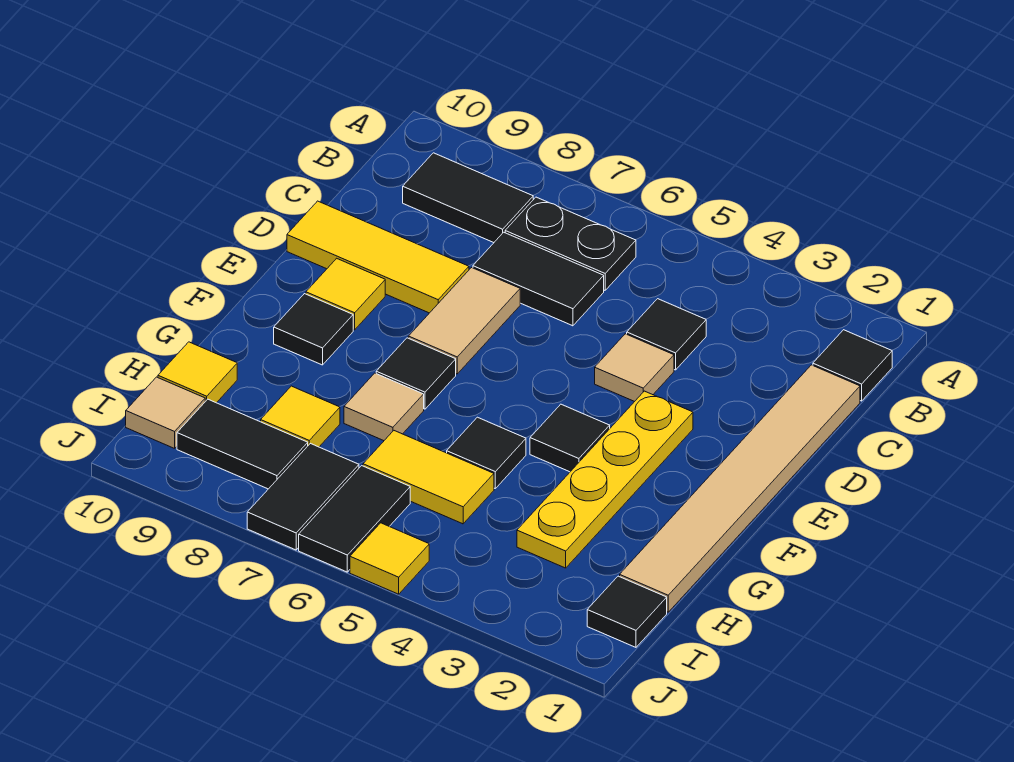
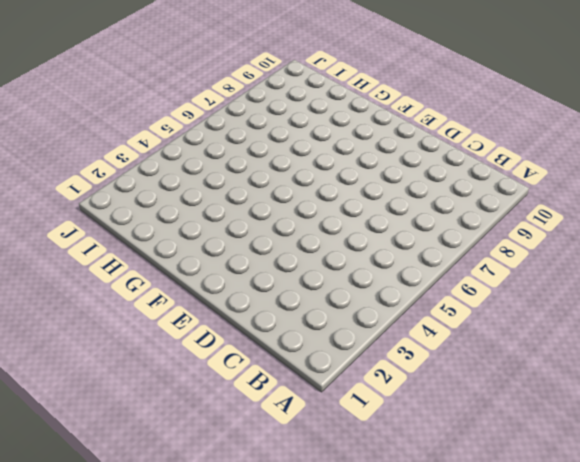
none -> black tile B1 level 1
none -> black plate B6:B7 level 1
none -> black tile B8:B9 level 1

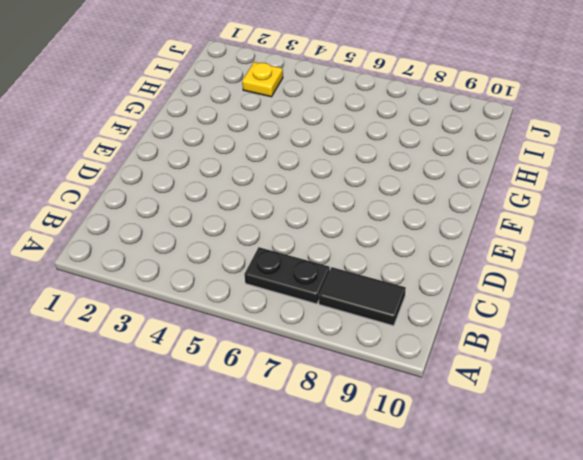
yellow plate I3 level 1 -> none
none -> black tile B1 level 1
none -> tan tile C1:H1 level 1
none -> black tile C4 level 1

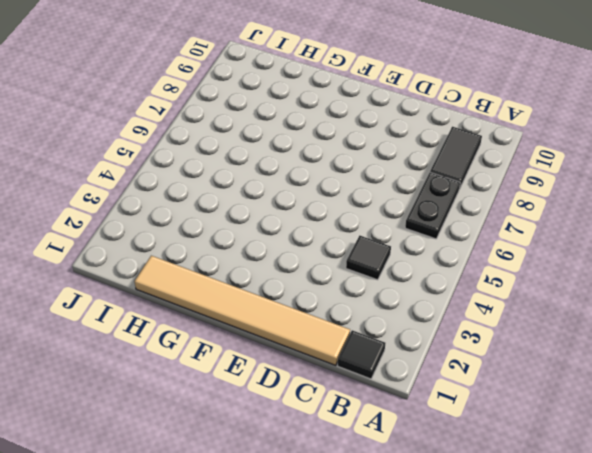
none -> black tile C6:C7 level 1
none -> tan tile D4 level 1
none -> tan tile D7:E7 level 1

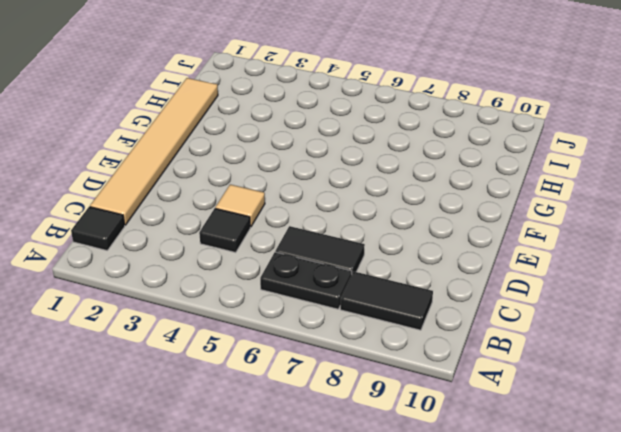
none -> tan tile D7:E7 level 1
none -> yellow tile D8:D10 level 1
none -> yellow plate E3:H3 level 1

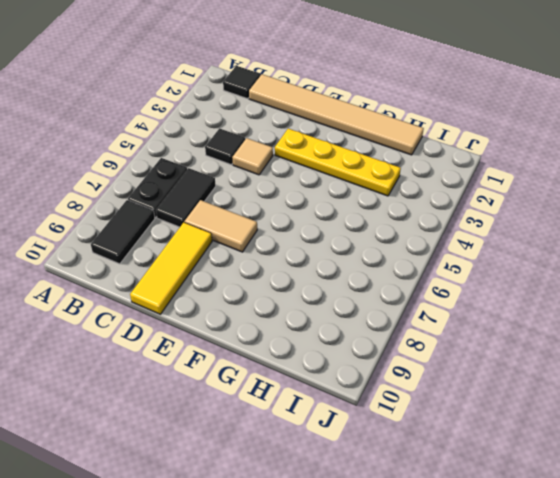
none -> yellow tile E9 level 1
none -> black tile F4 level 1
none -> black tile F7 level 1

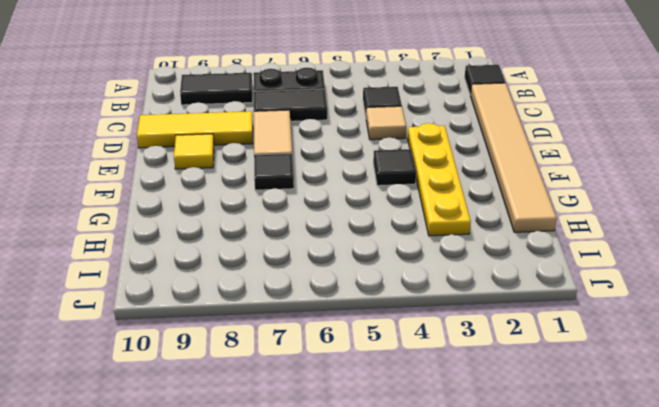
none -> black tile F9 level 1
none -> black tile G5 level 1
none -> tan tile G7 level 1

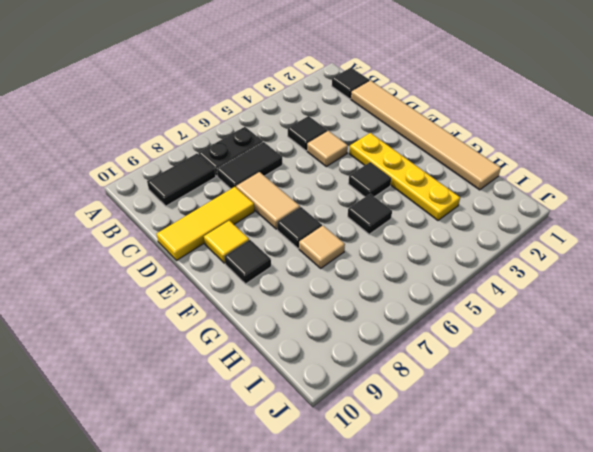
none -> yellow tile H5:H6 level 1
none -> yellow tile H8 level 1
none -> yellow tile H10 level 1

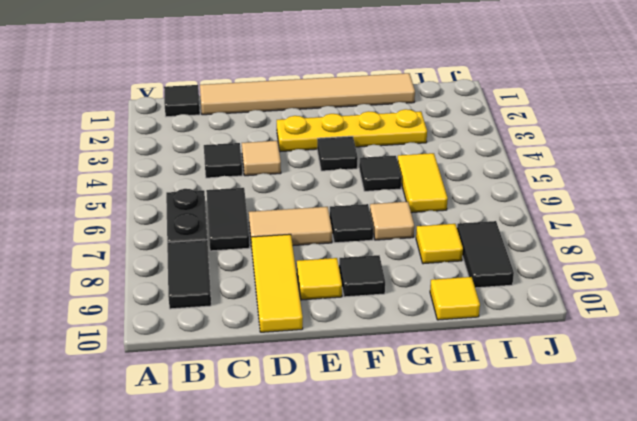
none -> black tile I1 level 1
none -> black tile I6:J6 level 1
none -> black tile I7:J7 level 1

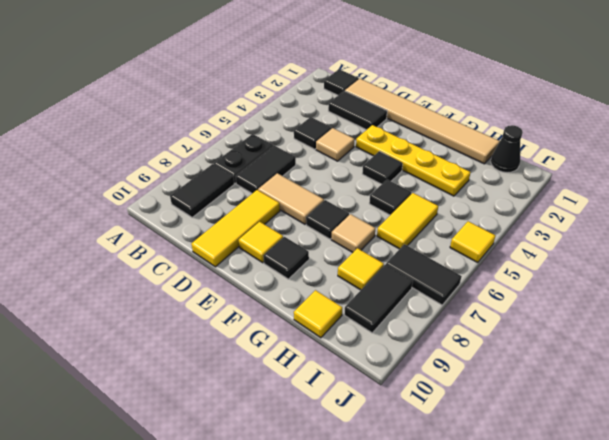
black tile C2:D2 level 1 -> black tile I6:J6 level 1
black cone I1 level 1 -> black tile I1 level 1
none -> tan tile I10 level 1

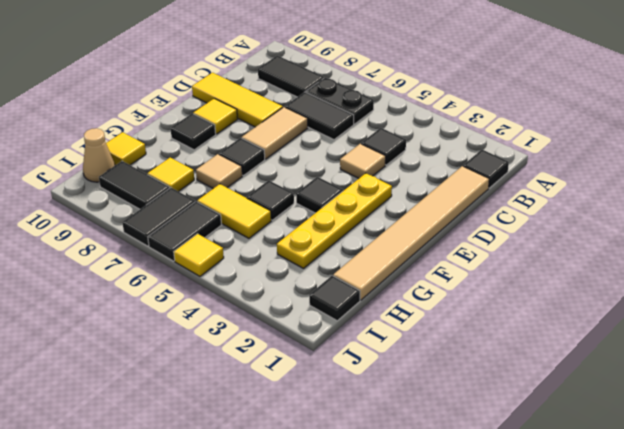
tan cone I10 level 1 -> tan tile I10 level 1

